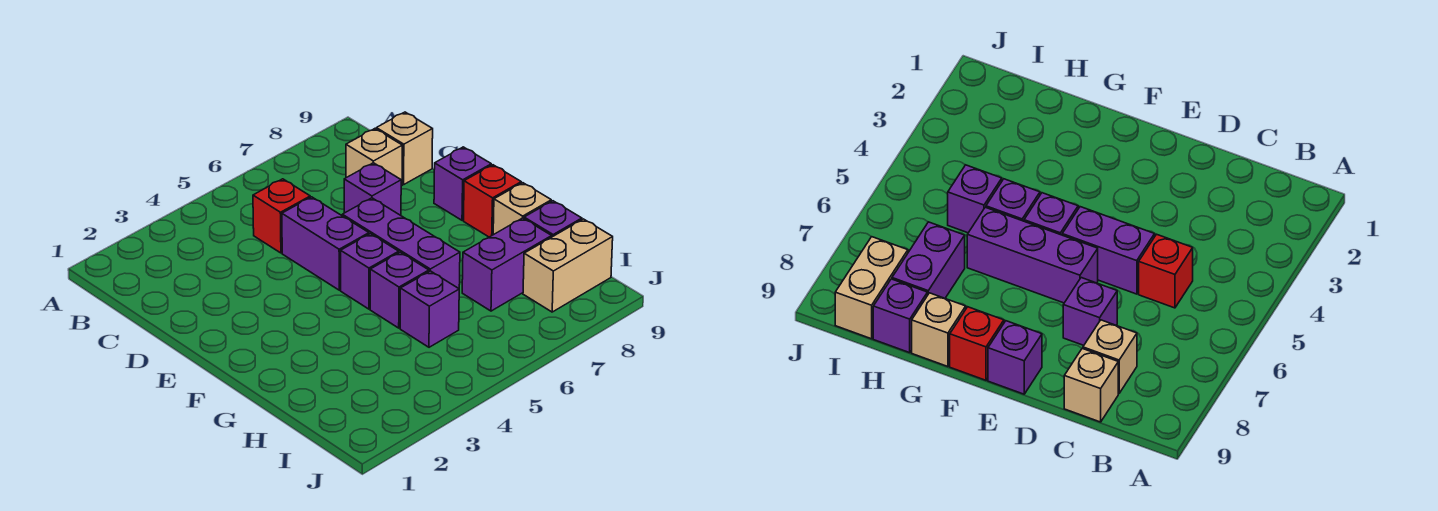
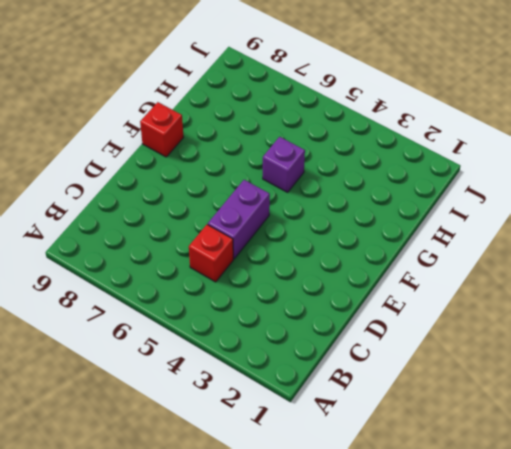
none -> tan brick C8 level 1
none -> tan brick C9 level 1
none -> purple brick D7 level 1

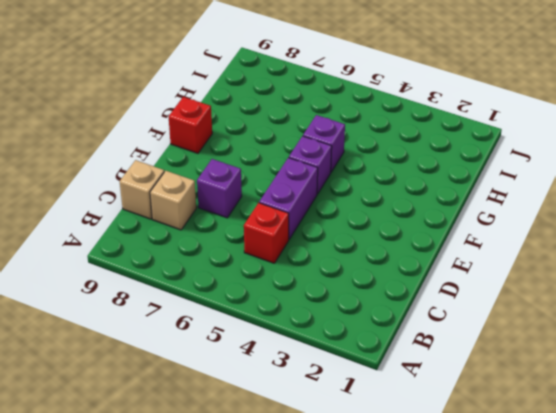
none -> purple brick E6:G6 level 1
none -> purple brick E9 level 1
none -> tan brick G9 level 1

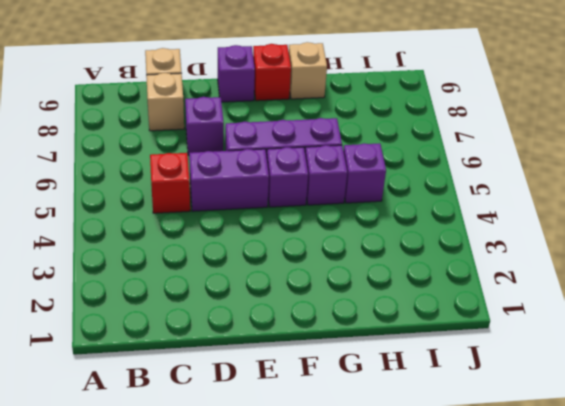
none -> purple brick H7:H8 level 1
none -> purple brick H9 level 1
none -> tan brick I8:I9 level 1

